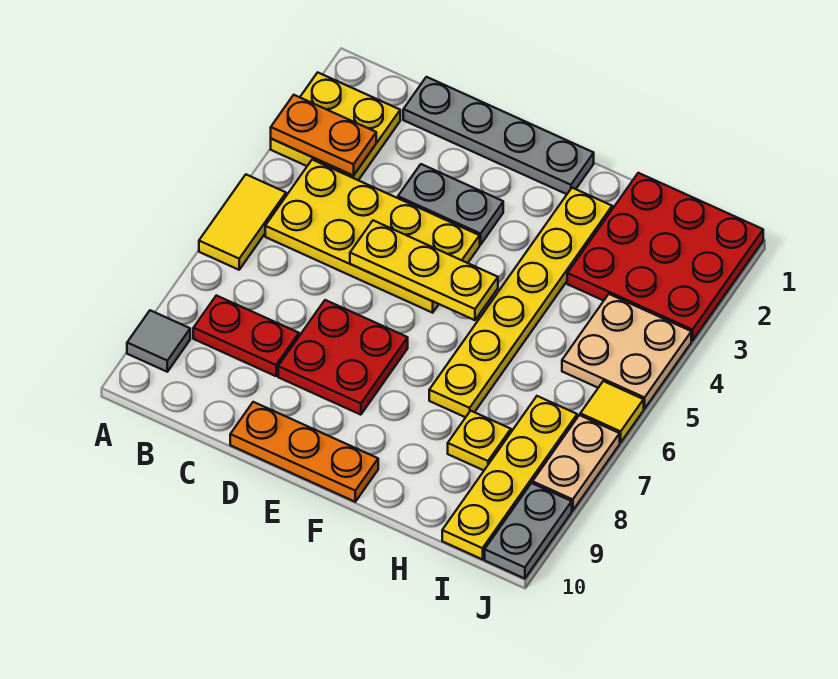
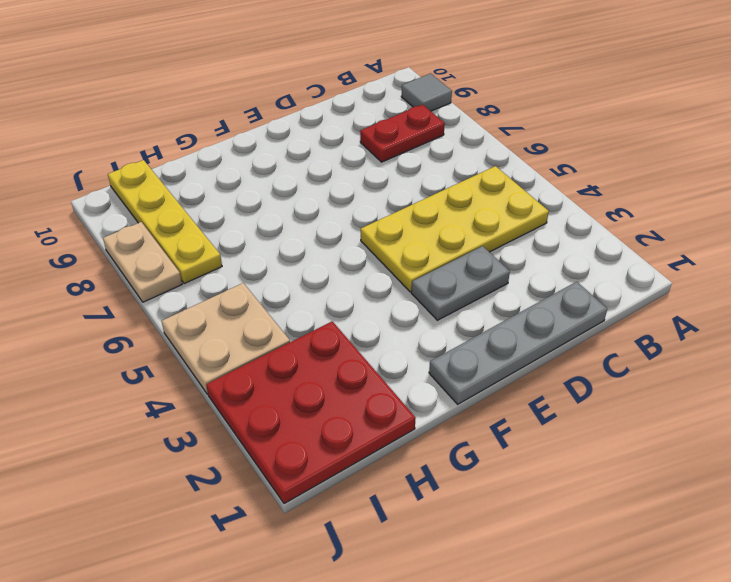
none -> yellow plate A2:B3 level 1
none -> yellow tile A5:A6 level 1
none -> red plate D7:E8 level 1

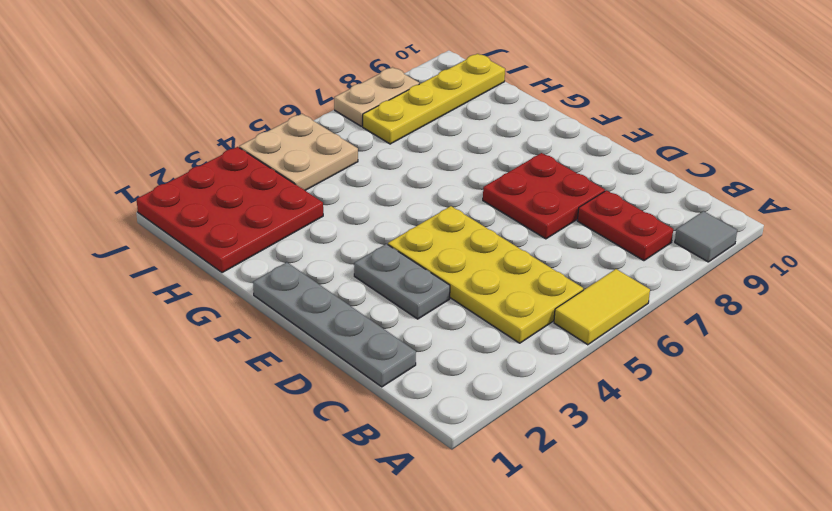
none -> yellow plate A2:B3 level 1
none -> orange plate D10:F10 level 1
none -> yellow plate G2:G7 level 1

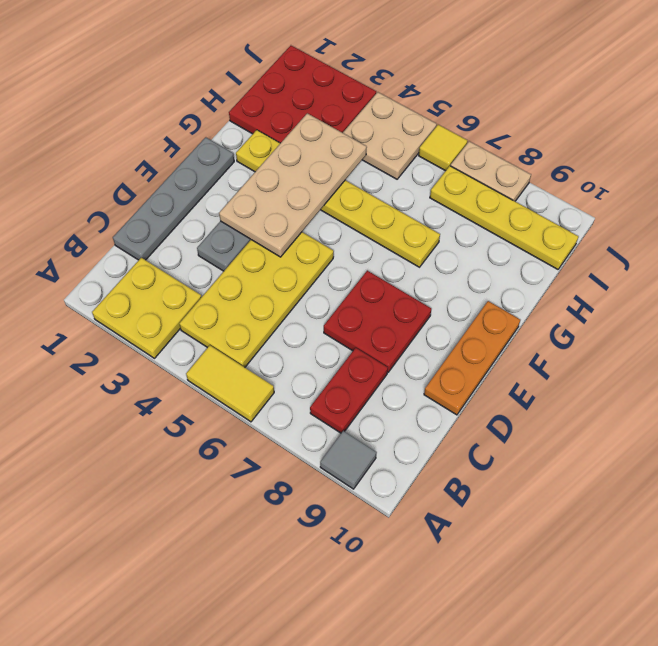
tan plate E3:H4 level 2 -> none
none -> yellow plate H8 level 1
none -> grey plate J9:J10 level 1
none -> orange plate A3:B3 level 2

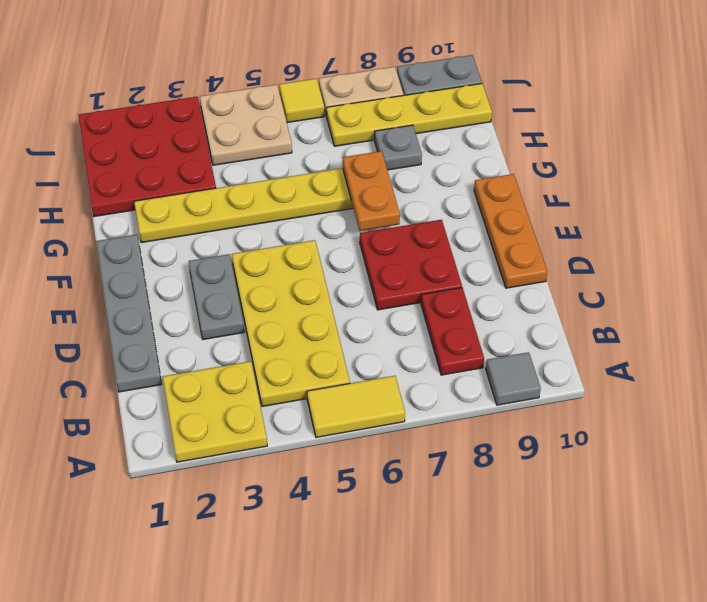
orange plate F7:G7 level 2 -> orange plate A3:B3 level 2
grey plate H8 level 1 -> yellow plate H8 level 1
none -> yellow plate D5:F5 level 2

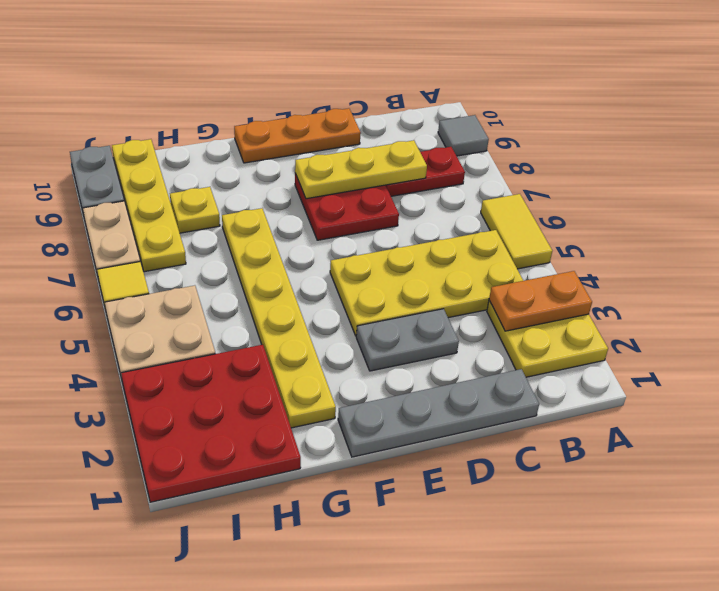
yellow plate C8:E8 level 2 -> yellow plate D5:F5 level 2

